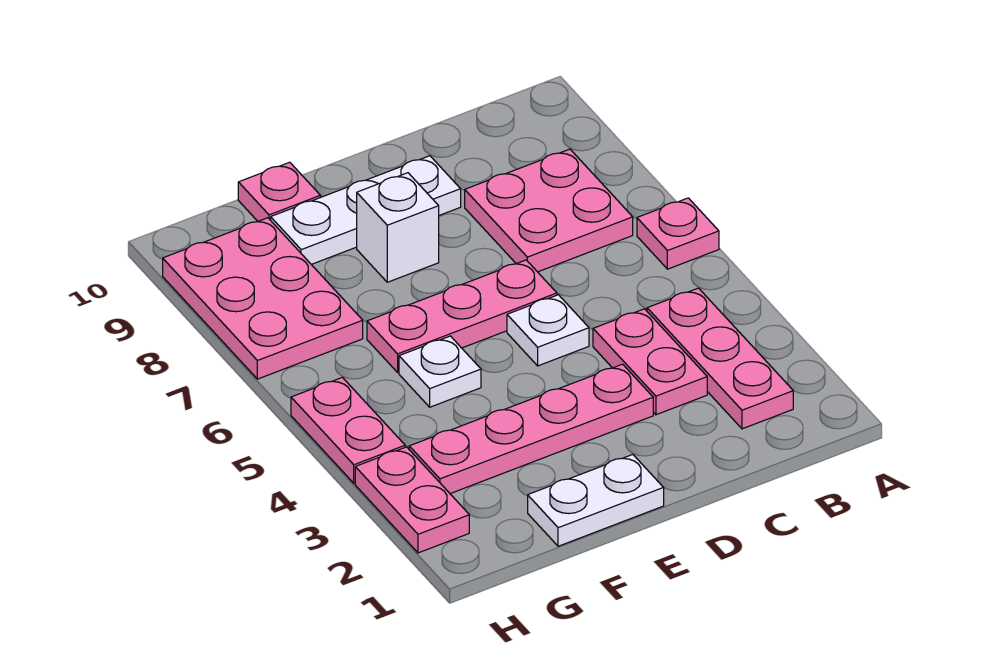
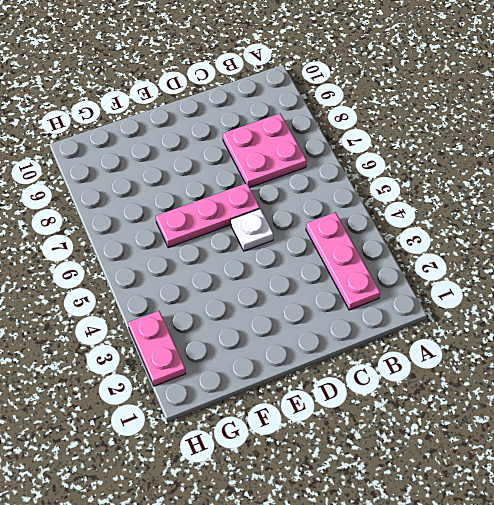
none -> pink plate A6 level 1
none -> pink plate C3:C4 level 1
none -> pink plate D3:G3 level 1

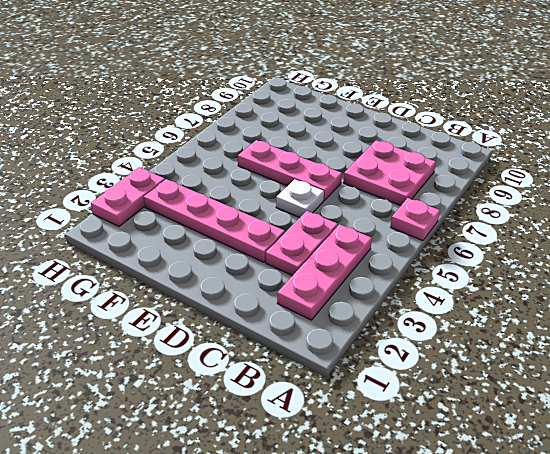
none -> white plate D9:F9 level 1
none -> white plate E1:F1 level 1
none -> white brick E8 level 1

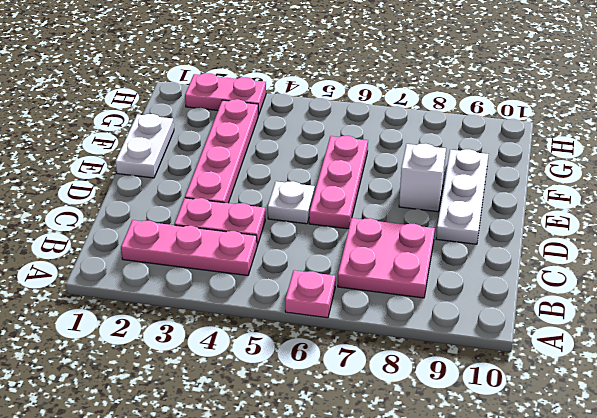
none -> white plate F5 level 1
none -> pink plate F10 level 1
none -> pink plate G7:H9 level 1

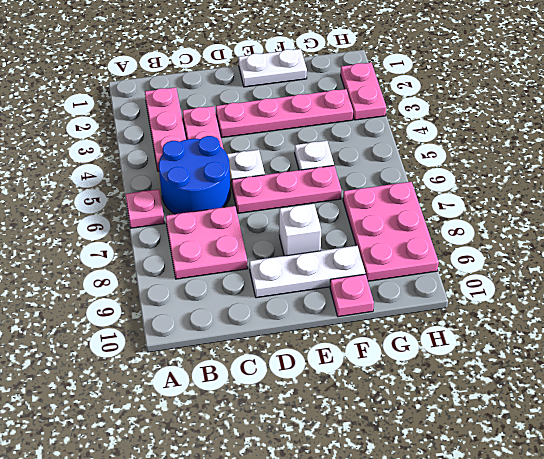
blue round brick B5:C6 level 1 -> none
none -> pink plate H4:H5 level 1

